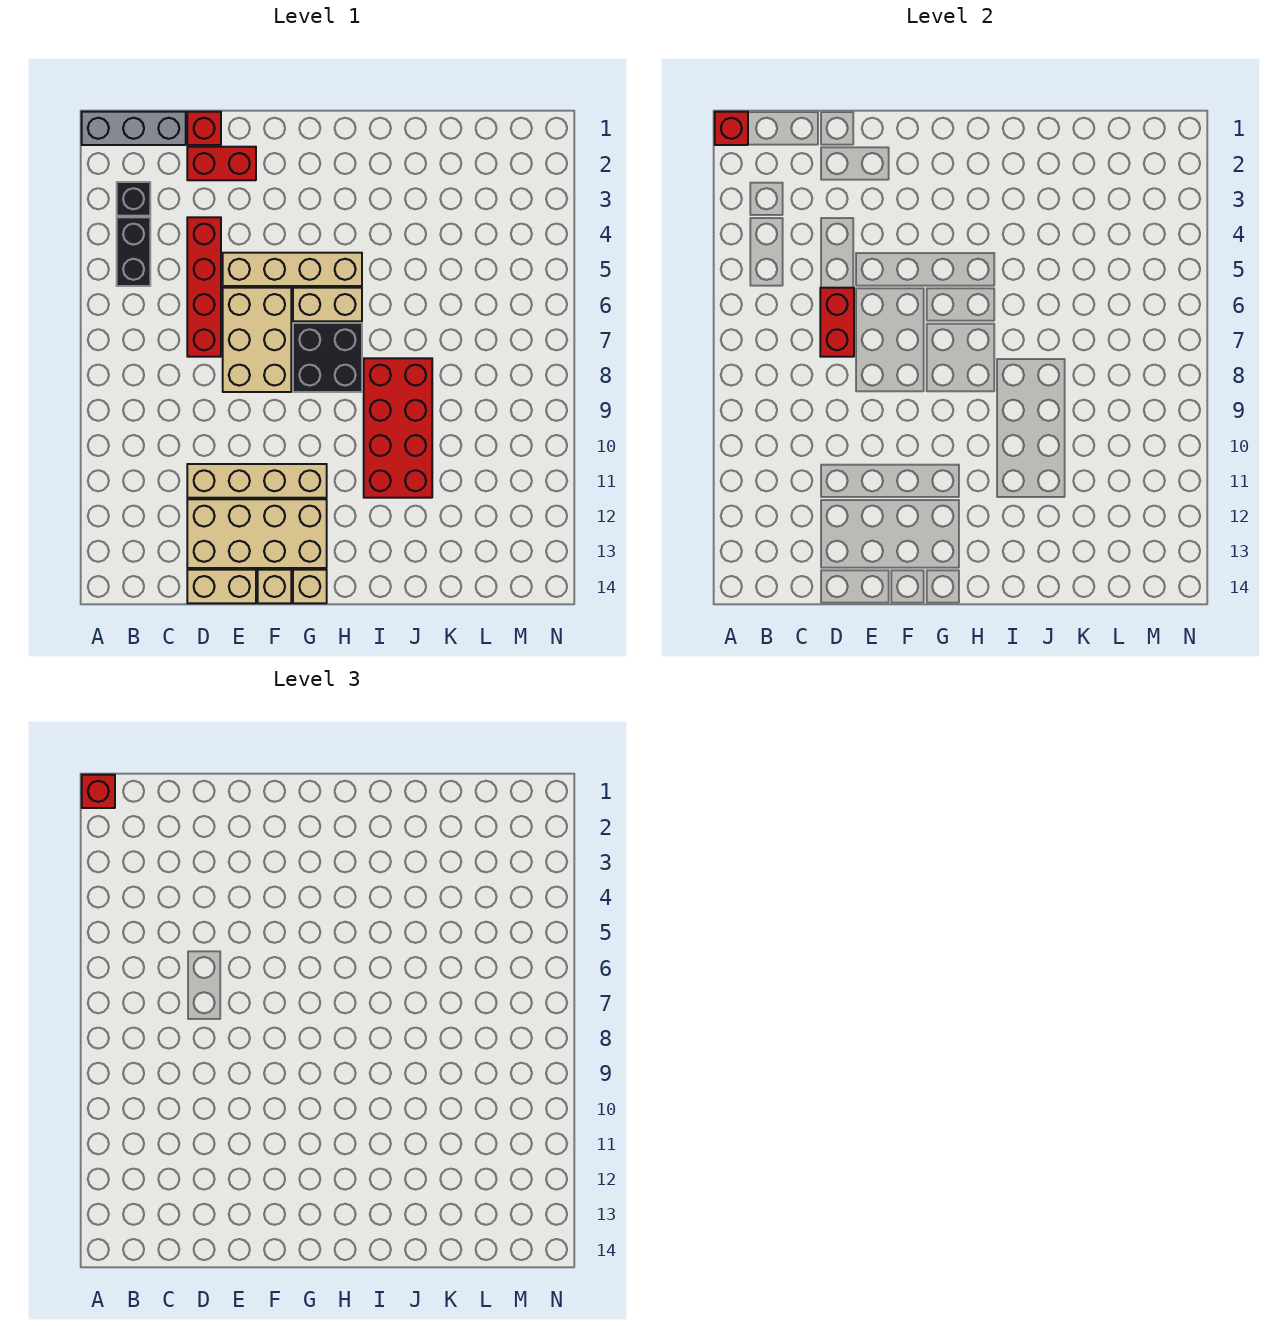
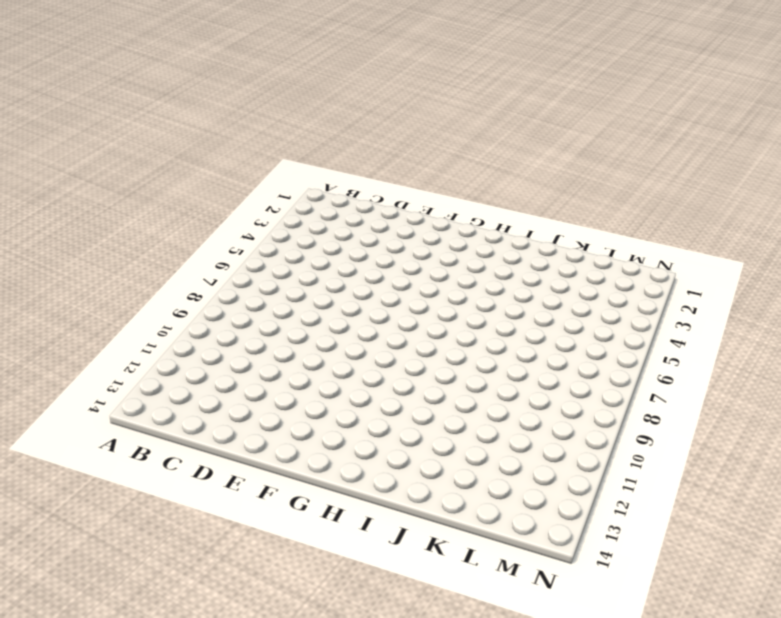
none -> grey brick A1:C1 level 1
none -> black brick B3 level 1
none -> black brick B4:B5 level 1

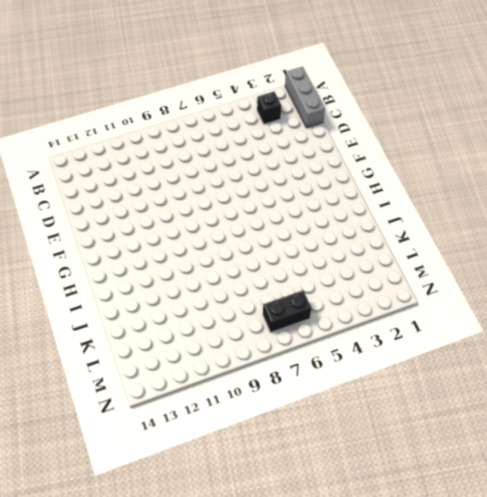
black brick M6:M7 level 1 -> black brick B4:B5 level 1
none -> red brick D1 level 1
none -> red brick D2:E2 level 1
none -> red brick D4:D7 level 1

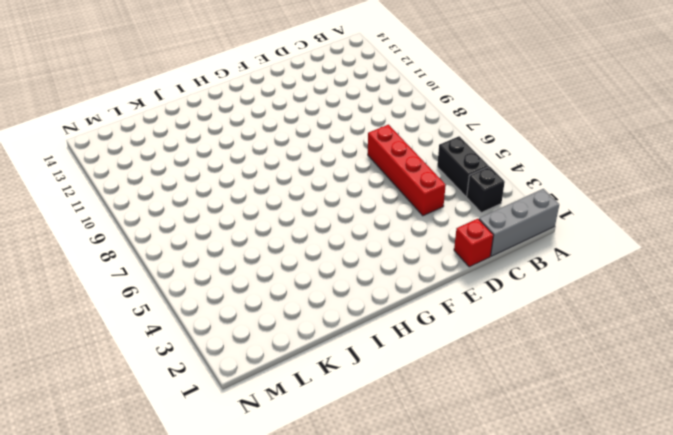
none -> red brick D2:E2 level 1
none -> tan brick D11:G11 level 1
none -> tan brick D12:G13 level 1

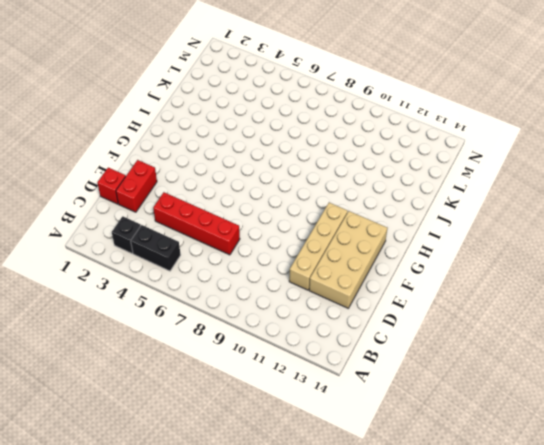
none -> grey brick A1:C1 level 1
none -> tan brick D14:E14 level 1
none -> tan brick E5:H5 level 1

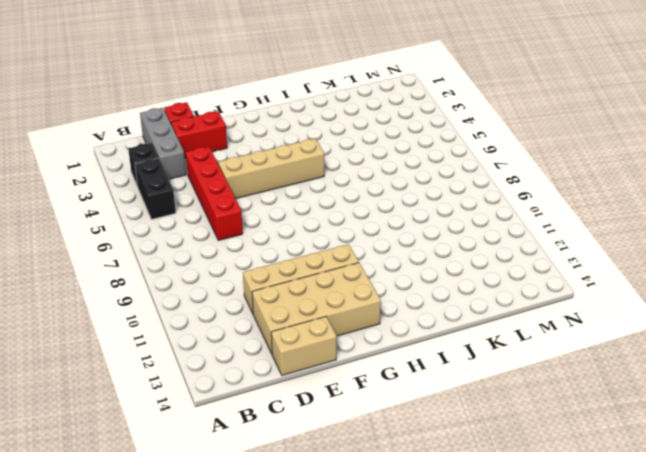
grey brick C1:C3 level 1 -> grey brick A1:C1 level 1
none -> tan brick E6:F8 level 1
none -> tan brick F14 level 1
none -> tan brick G6:H6 level 1

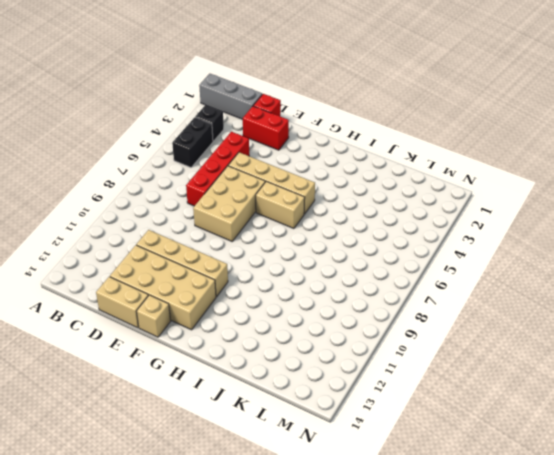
none -> black brick G7:H8 level 1
none -> tan brick G14 level 1
none -> red brick I8:J11 level 1

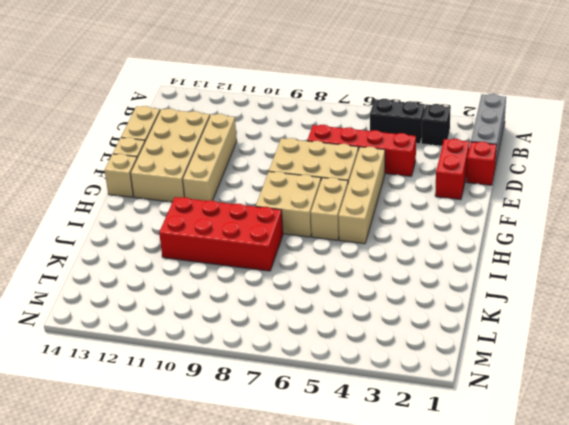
tan brick G7:H8 level 1 -> black brick G7:H8 level 1
none -> red brick A1 level 2
none -> red brick D6:D7 level 2
none -> red brick A1 level 3

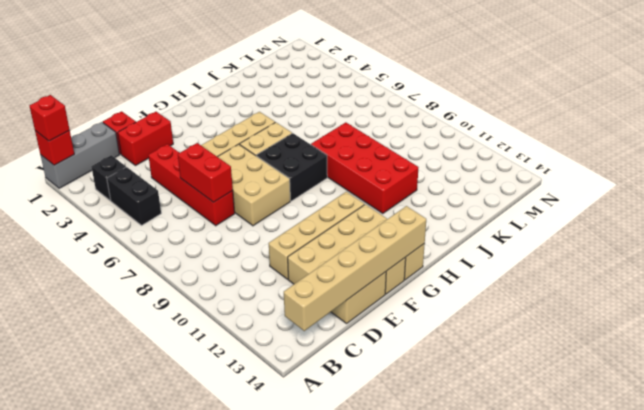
tan brick B14:G14 level 2 -> none

